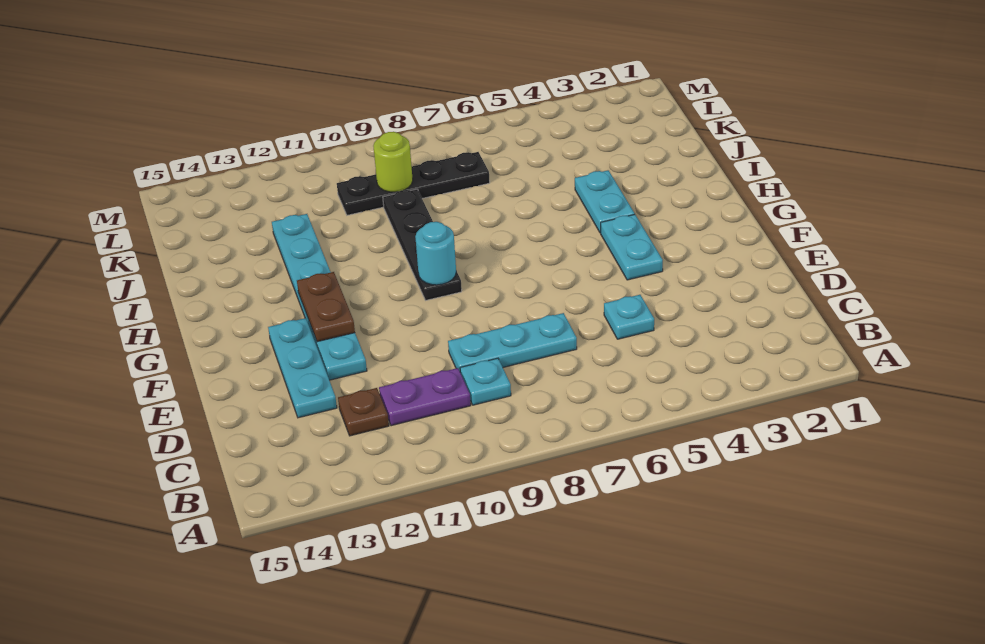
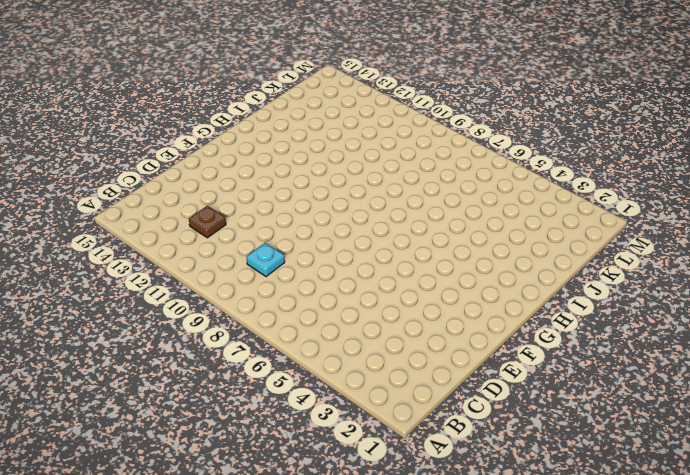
none -> purple plate C10:C11 level 1
none -> cyan plate D5 level 1
none -> cyan plate D7:D9 level 1

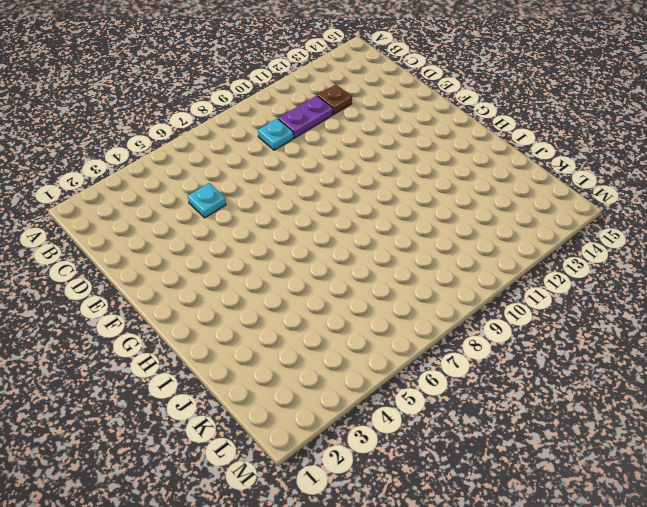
none -> cyan plate D7:D9 level 1
none -> cyan plate D13:F13 level 1
none -> cyan plate E12:J12 level 1

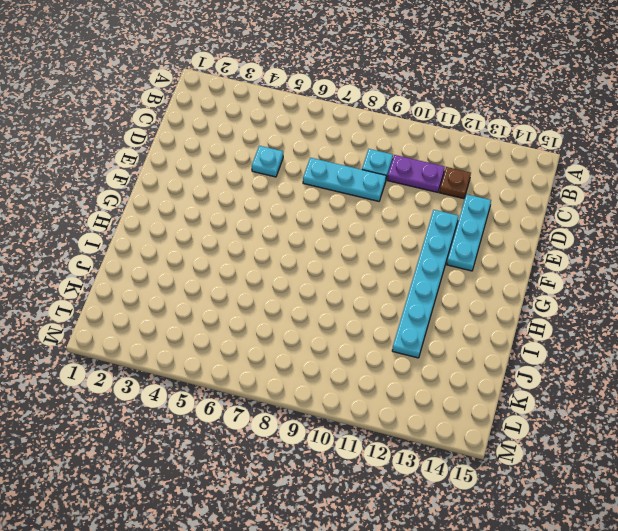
none -> cyan plate F4:G4 level 1
none -> black plate G9:J9 level 1
none -> cyan plate H4:I4 level 1

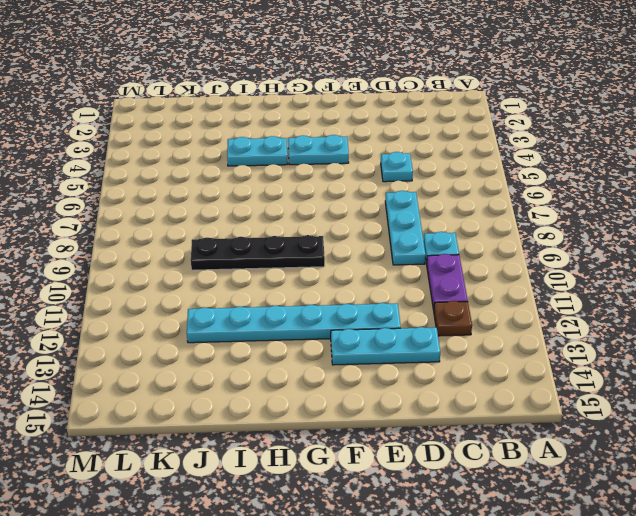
none -> black plate K7:K10 level 1
none -> brown plate F12:G12 level 2
none -> cyan round brick G9 level 2

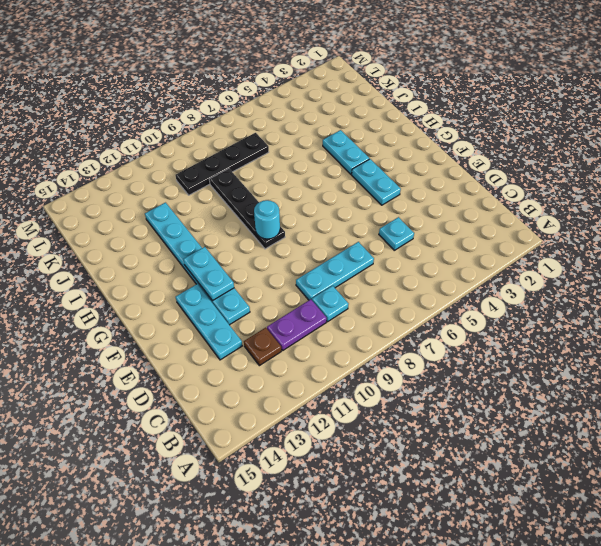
cyan plate F12:G12 level 2 -> brown plate F12:G12 level 2
none -> lime round brick K9 level 2

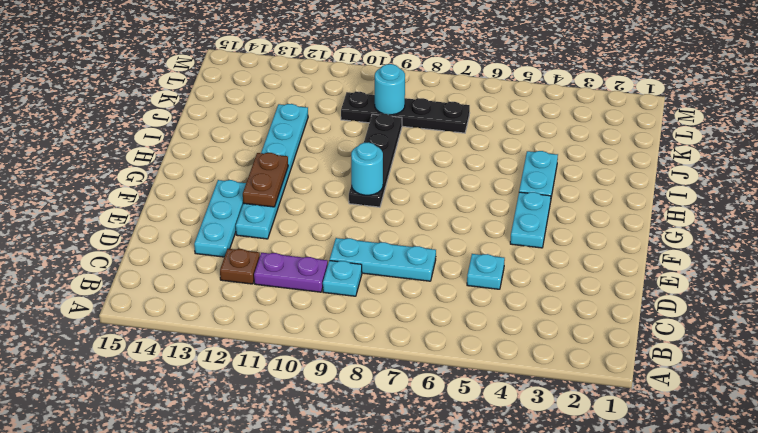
cyan round brick K9 level 2 -> lime round brick K9 level 2

